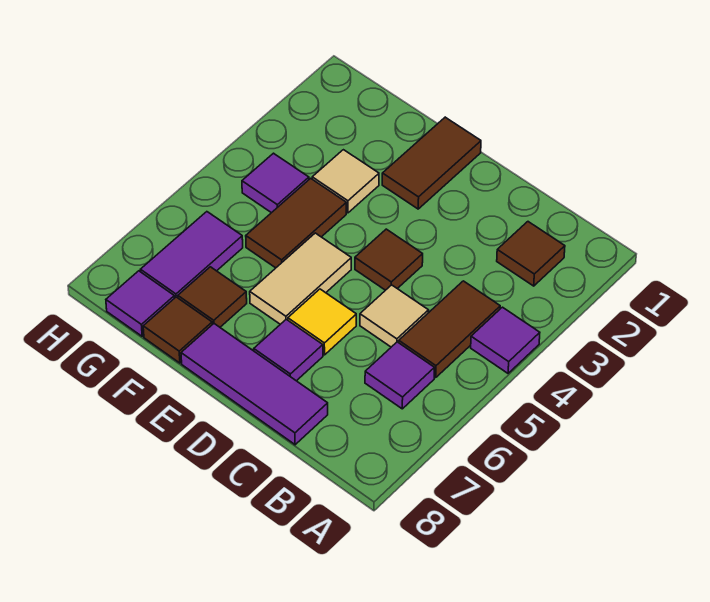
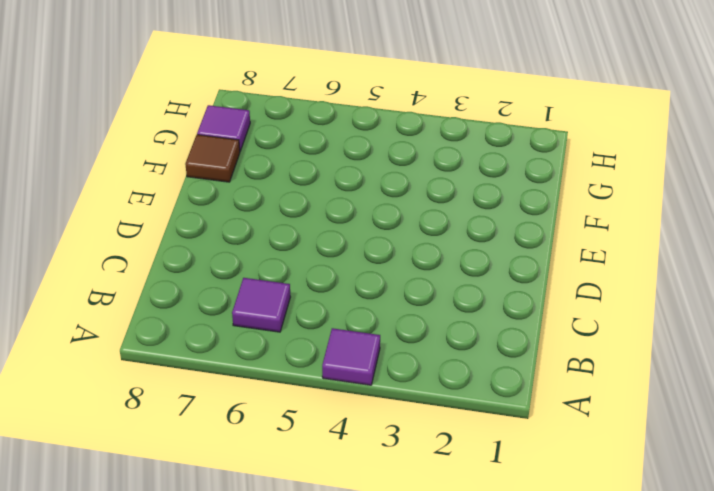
none -> brown tile B2 level 1
none -> brown tile B4:B5 level 1
none -> tan tile C5 level 1

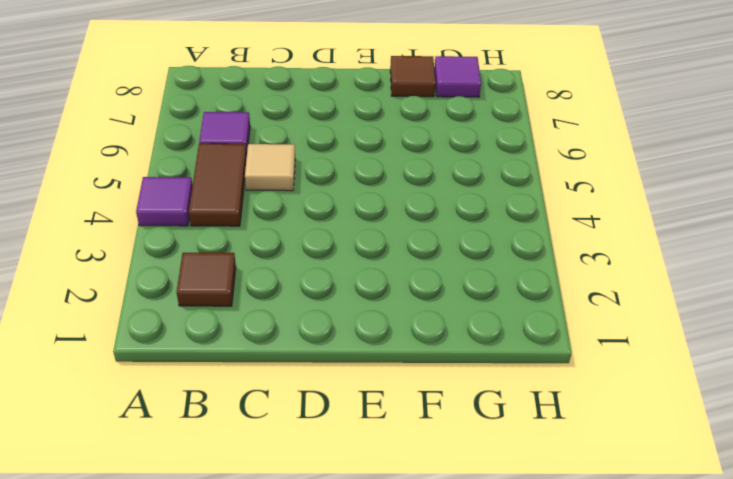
none -> purple tile C8:E8 level 1
none -> brown tile D4 level 1
none -> yellow tile D6 level 1

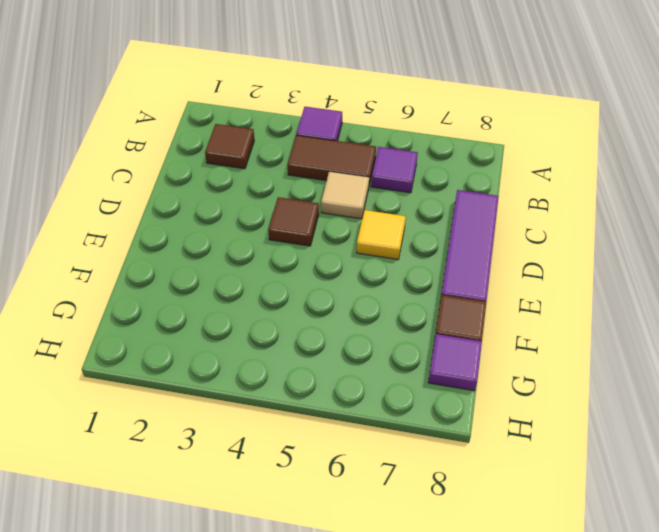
none -> purple tile D7 level 1
none -> brown tile E1:E2 level 1
none -> tan tile E5:E6 level 1

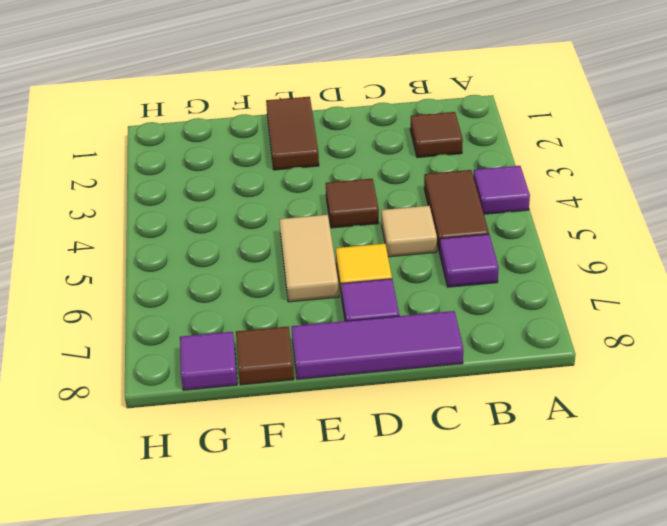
none -> tan tile F3 level 1
none -> brown tile F4:F5 level 1
none -> brown tile F7 level 1

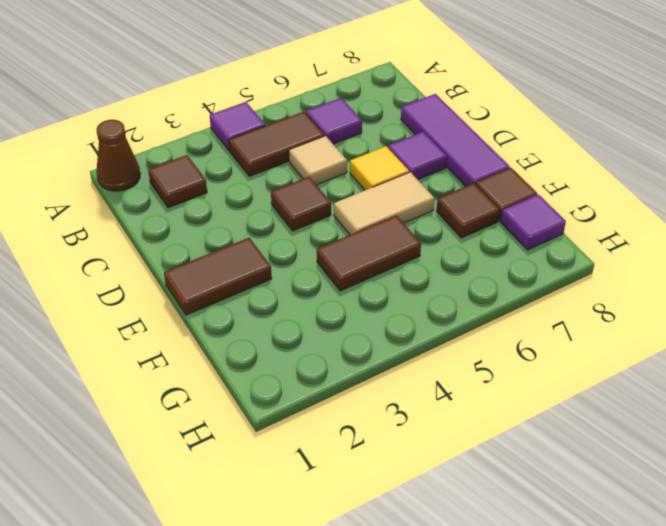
brown cone A1 level 1 -> none
none -> tan tile F3 level 1
none -> purple tile G4 level 1
none -> purple tile G6:G7 level 1

